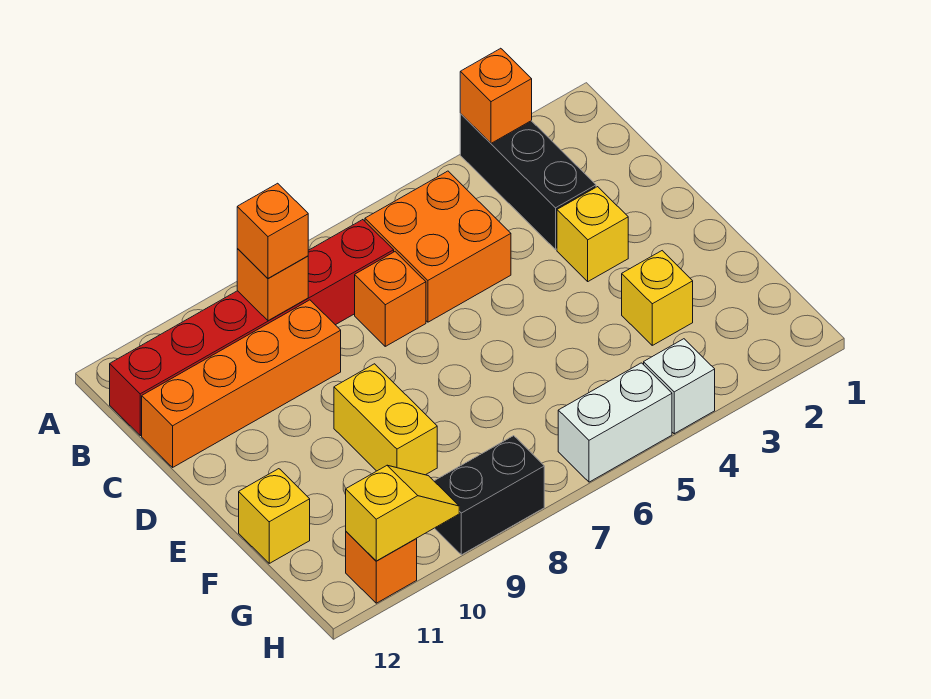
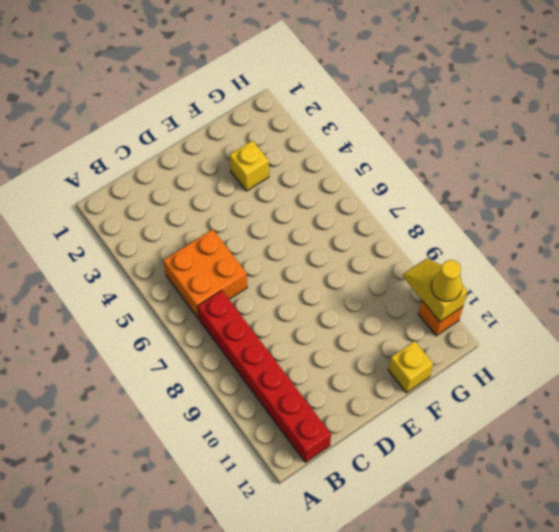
yellow cone H11 level 3 -> none
none -> black brick A3:C3 level 1
none -> orange brick C7 level 1
none -> orange brick C9:C12 level 1

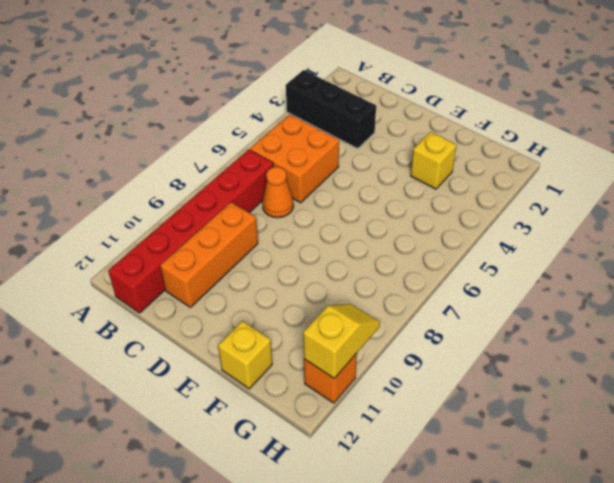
orange cone C7 level 1 -> orange brick C7 level 1
orange brick C9:C11 level 1 -> orange brick C9:C12 level 1
none -> yellow brick D3 level 1
none -> yellow brick E9:F9 level 1
none -> white brick H4 level 1

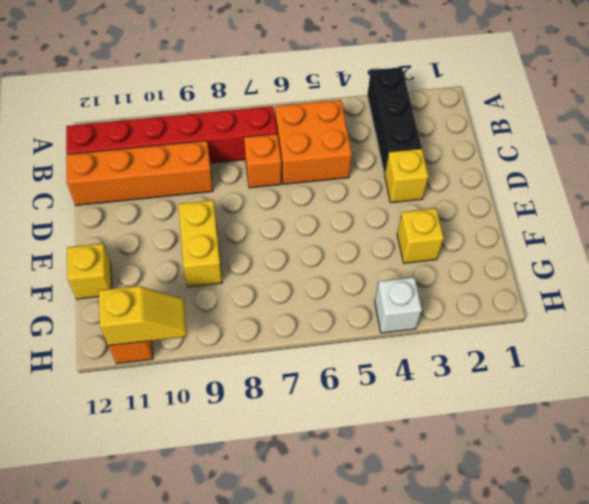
none -> white brick H5:H6 level 1
none -> black brick H8:H9 level 1
none -> orange brick A3 level 2

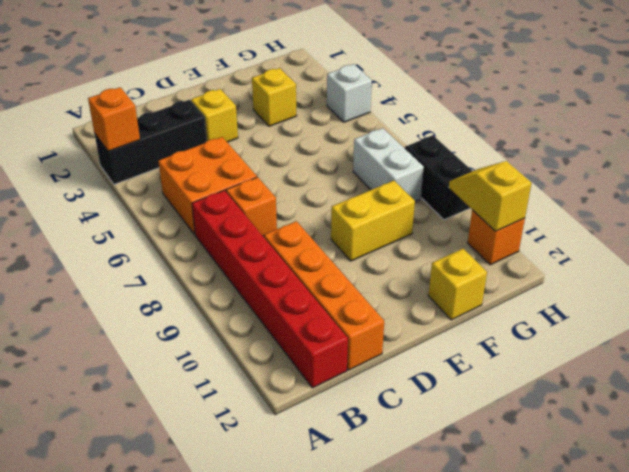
white brick G7:G8 level 1 -> white brick H5:H6 level 1
none -> orange brick B9 level 2
none -> orange brick B9 level 3

